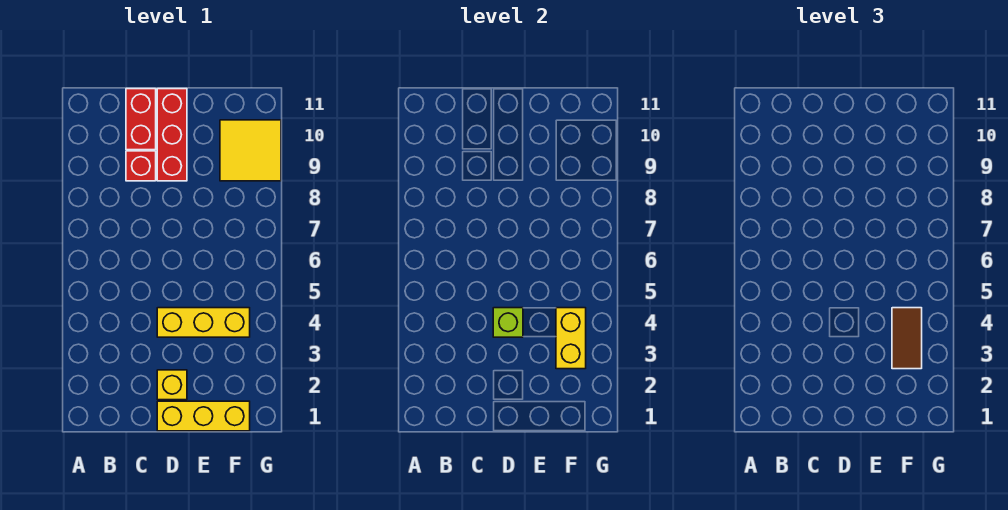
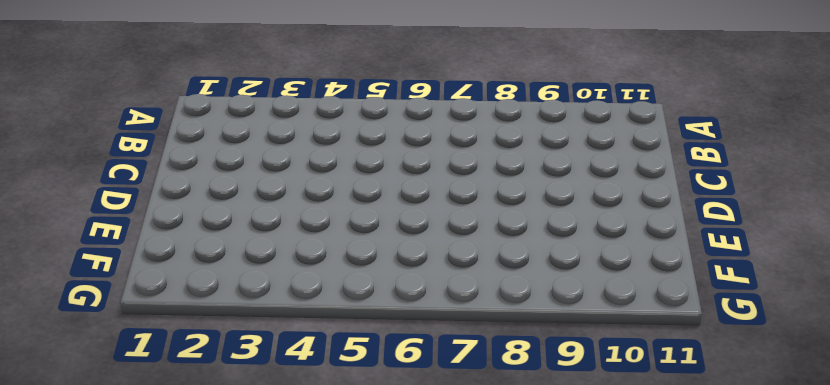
none -> red brick C9 level 1
none -> red brick C10:C11 level 1

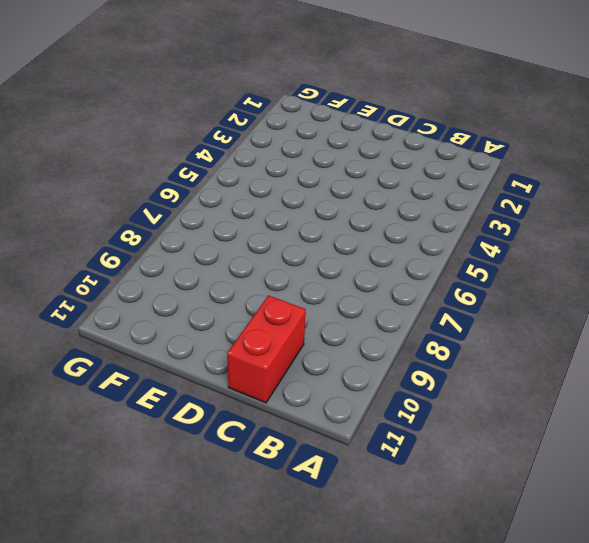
none -> red brick C9 level 1
none -> yellow brick D1:F1 level 1

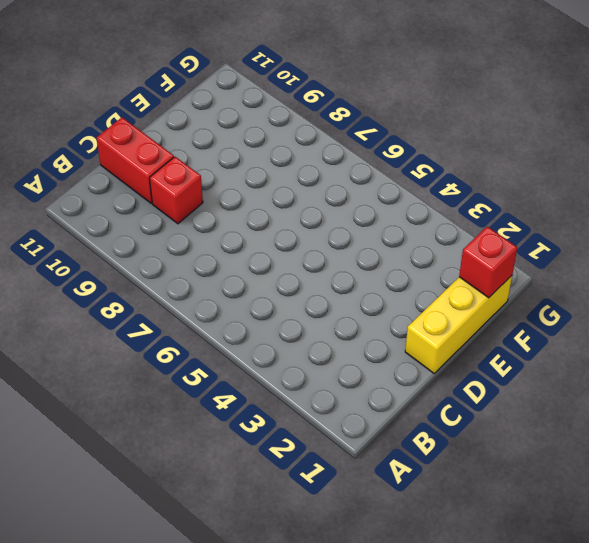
red brick F1 level 2 -> none
none -> yellow brick D2 level 1
none -> yellow brick D4:F4 level 1

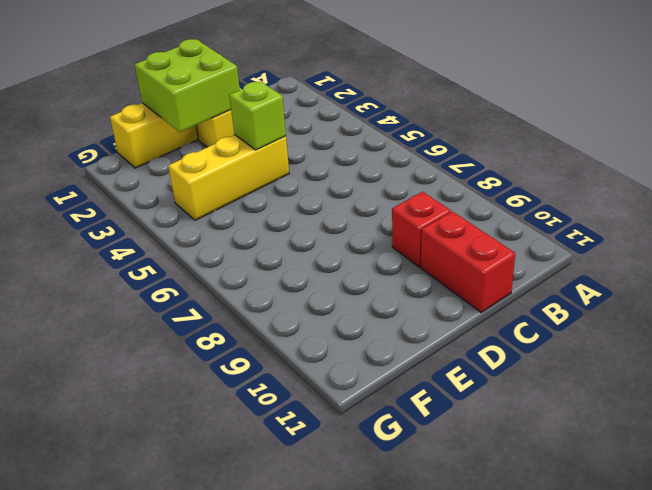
lime brick D1:E2 level 2 -> none
none -> red brick D9:D11 level 1
none -> yellow tile F9:G10 level 1

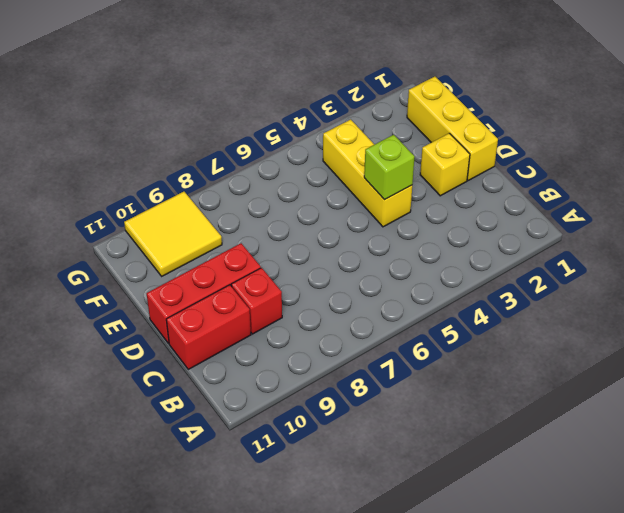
none -> yellow brick F3:F4 level 2
none -> brown tile F3:F4 level 3

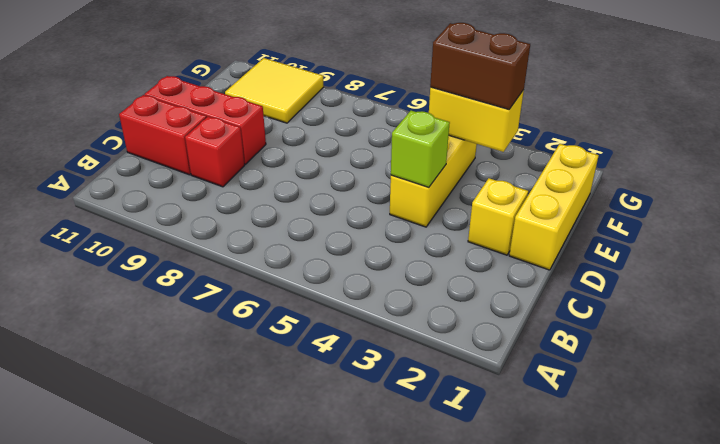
brown brick F3:F4 level 3 -> brown tile F3:F4 level 3

